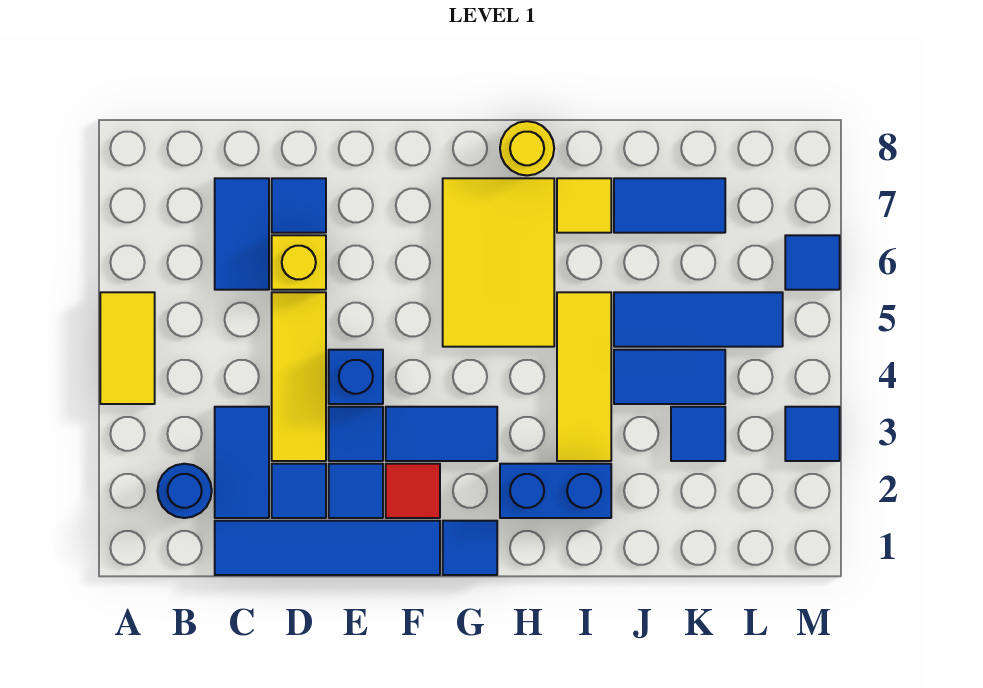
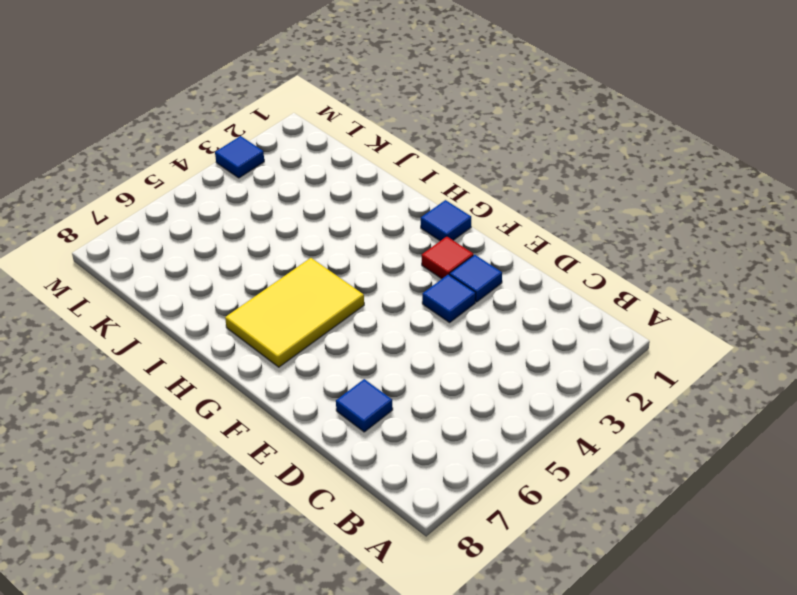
none -> yellow tile A4:A5 level 1
none -> blue round brick B2 level 1
none -> blue tile C1:F1 level 1

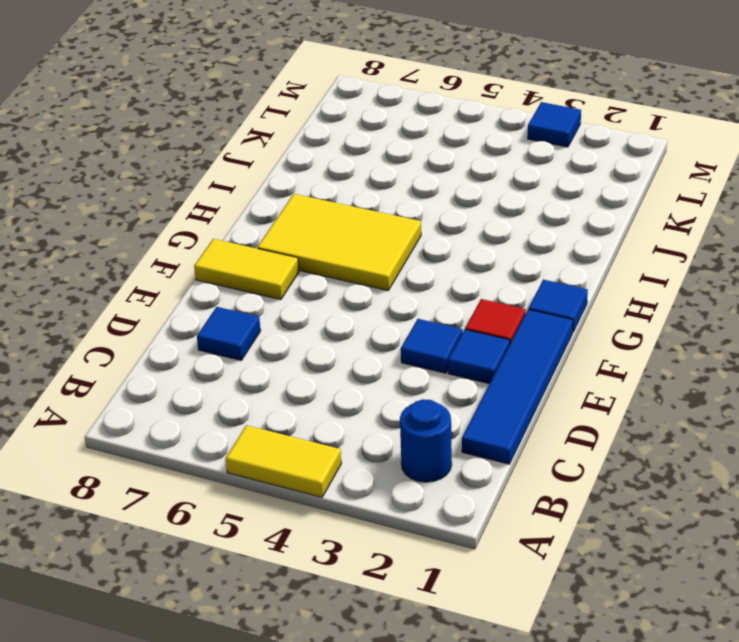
yellow tile F7:F8 level 1 -> none
none -> blue tile C2:C3 level 1
none -> blue tile C6:C7 level 1
none -> blue tile D2 level 1

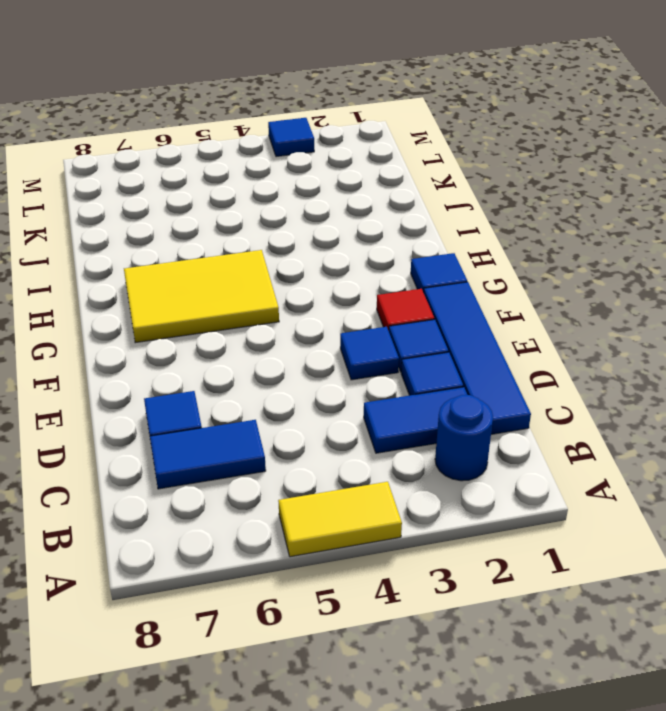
none -> yellow tile D3:D5 level 1
none -> yellow brick D6 level 1
none -> blue brick E4 level 1

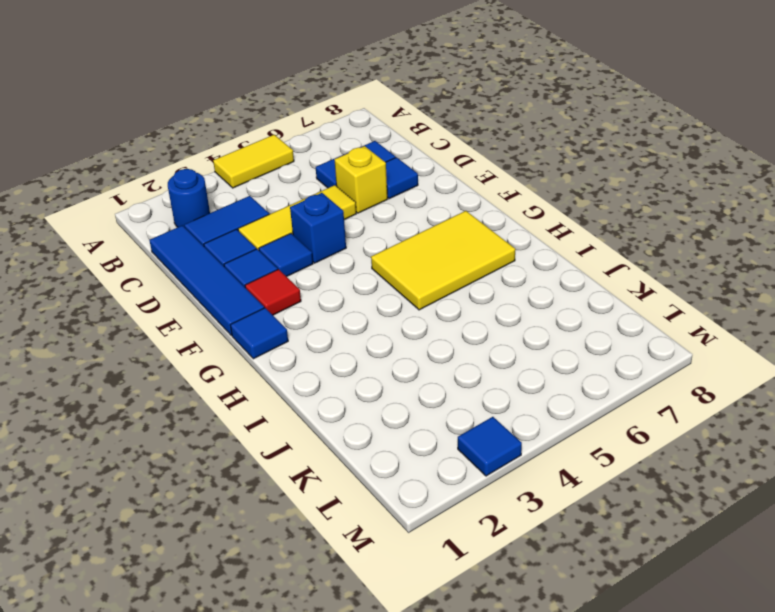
none -> blue tile F3:G3 level 1
none -> blue brick H2:I2 level 1
none -> yellow round brick H8 level 1

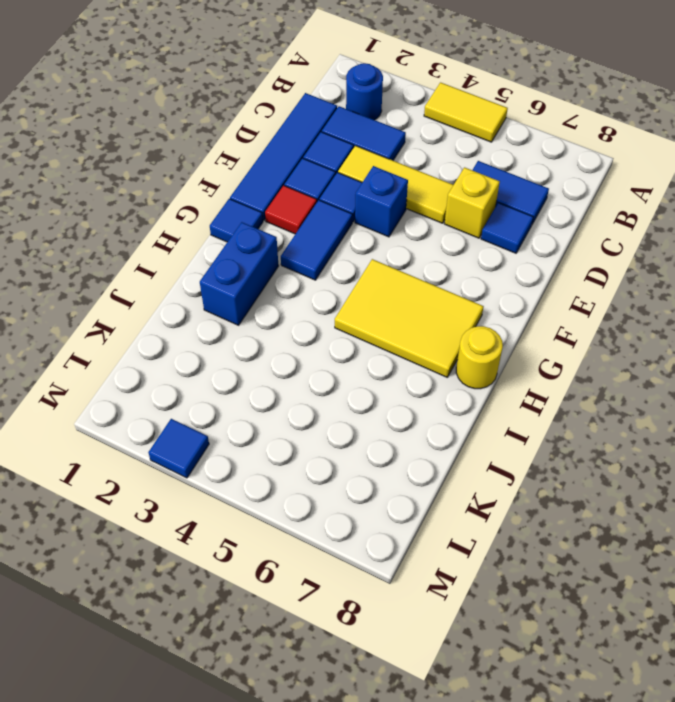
none -> yellow tile I3:I5 level 1
none -> yellow tile I7 level 1
none -> blue tile J4:K4 level 1

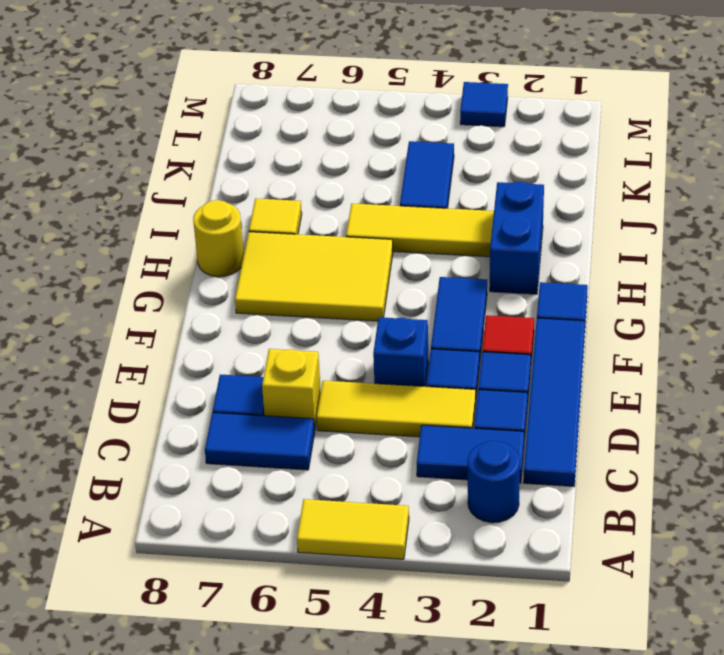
none -> blue tile J5:L5 level 1
none -> blue tile J7:K7 level 1
none -> blue tile K3 level 1

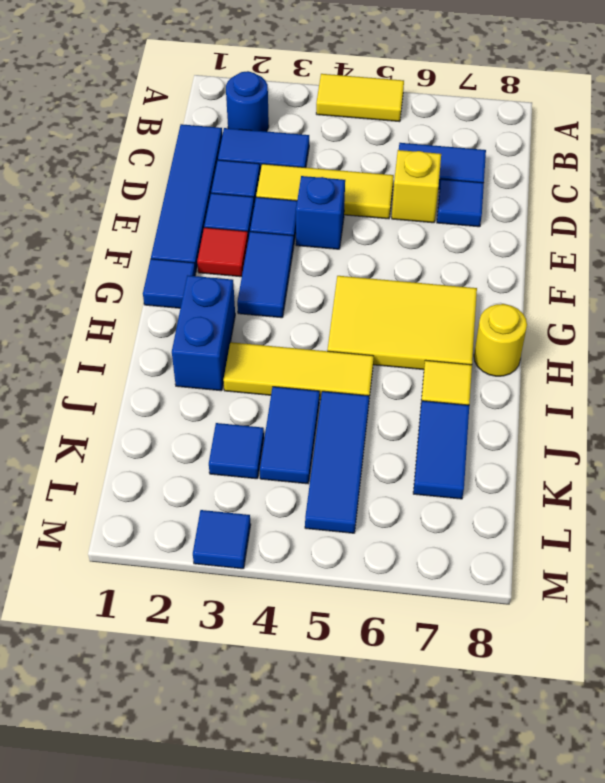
none -> blue tile M6 level 1

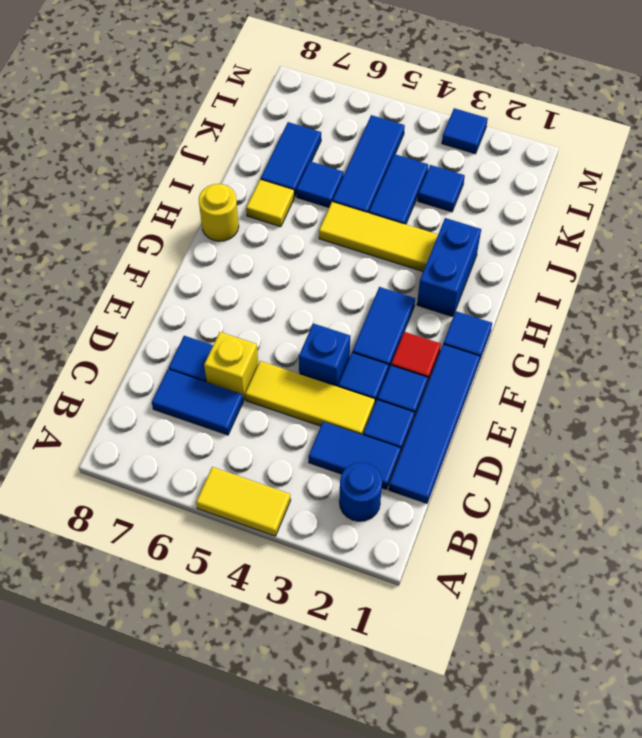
blue tile J6 level 1 -> blue tile M6 level 1
none -> yellow tile G5:H7 level 1

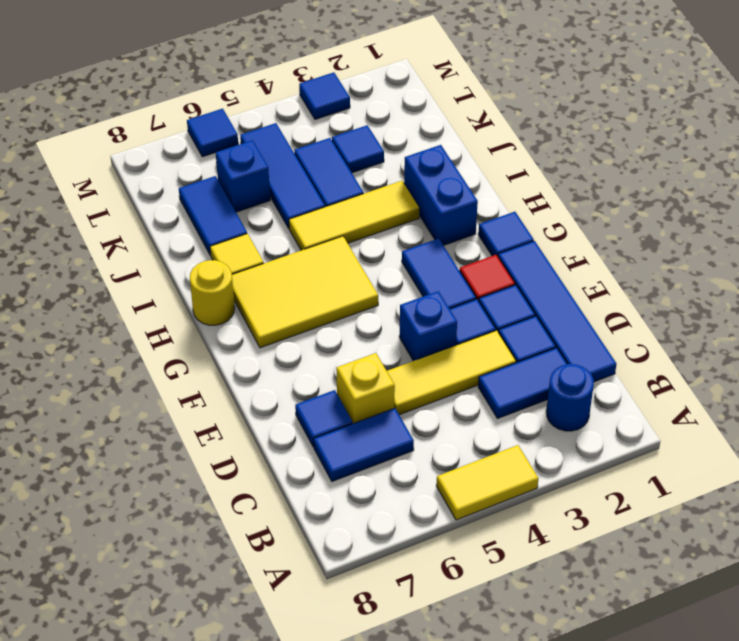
blue brick K6 level 1 -> none

